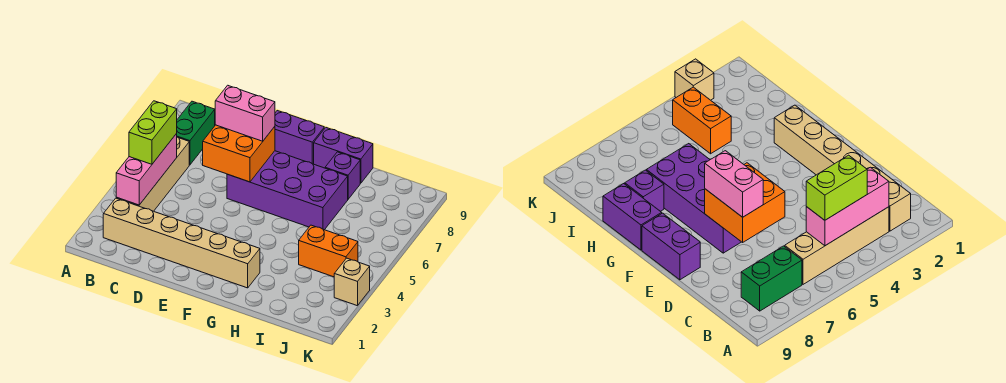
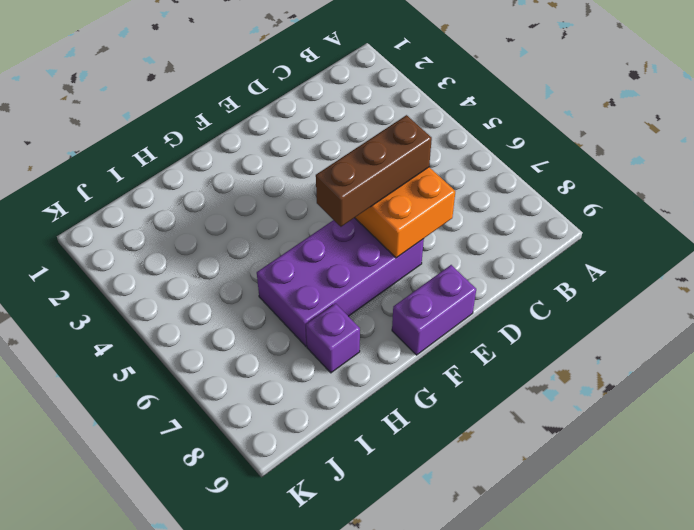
brown brick D6:F6 level 3 -> none
none -> tan brick B2:G2 level 1
none -> tan brick B3:B6 level 1
none -> green brick B7:B8 level 1

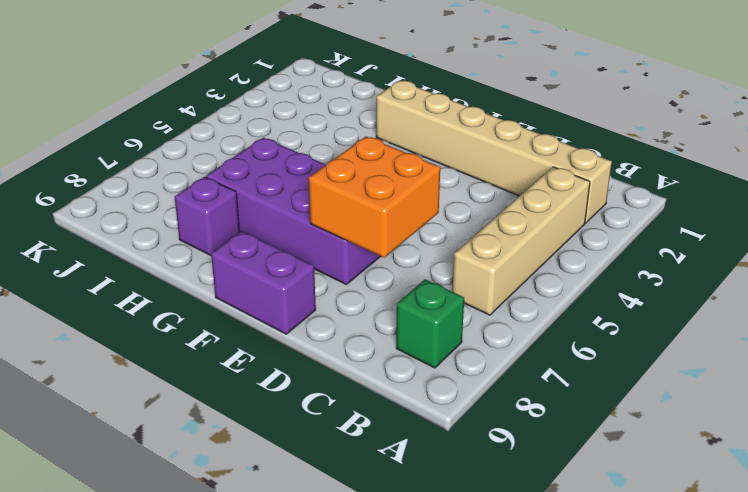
green brick B8 level 1 -> green brick B7:B8 level 1
none -> purple brick G9:H9 level 1
none -> orange brick I4:J4 level 1
none -> tan brick K3 level 1

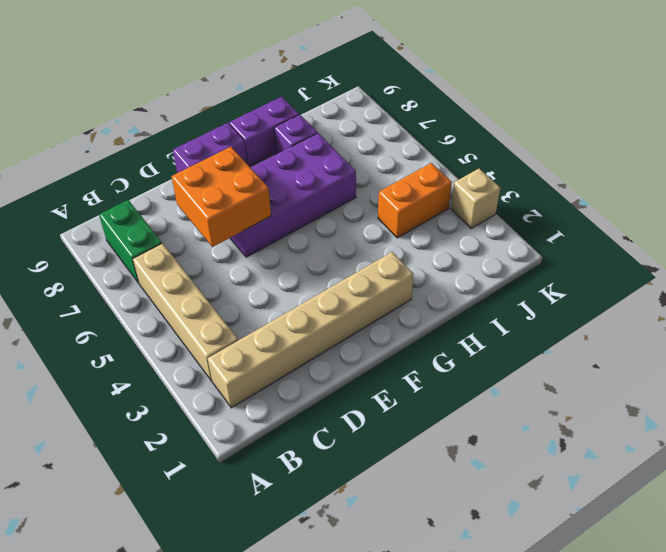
none -> pink brick B3:B5 level 2
none -> lime brick B4:B5 level 3
none -> pink brick D7:E7 level 3

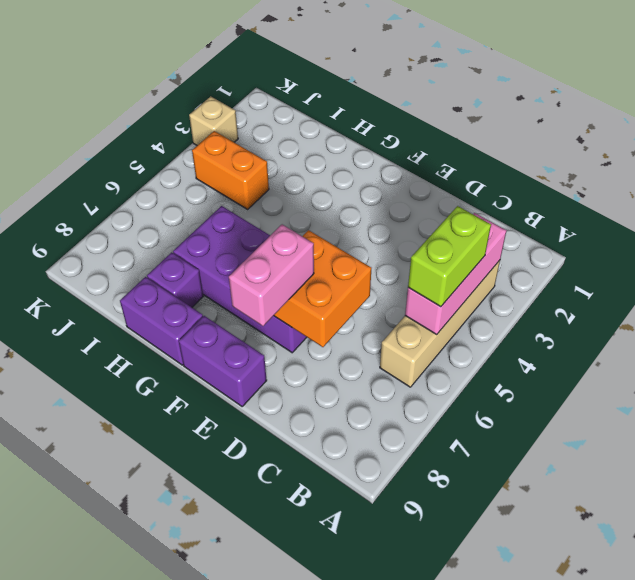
pink brick E7:E8 level 3 -> pink brick D7:E7 level 3
none -> tan brick B2:G2 level 1
none -> green brick B7:B8 level 1

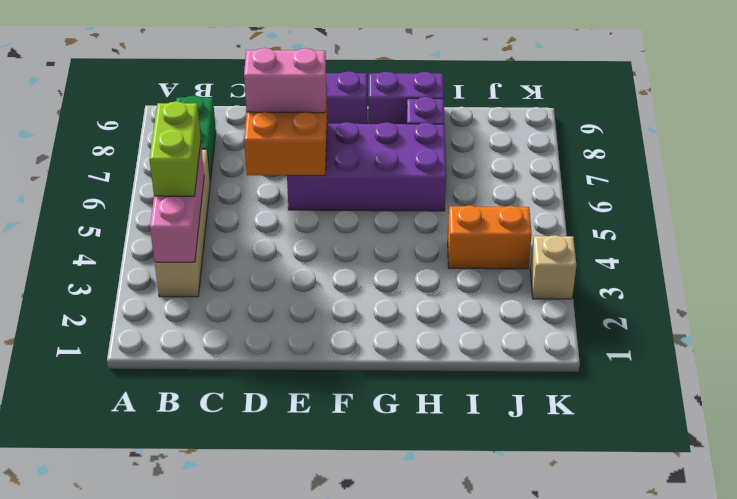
none -> tan brick B2:G2 level 1

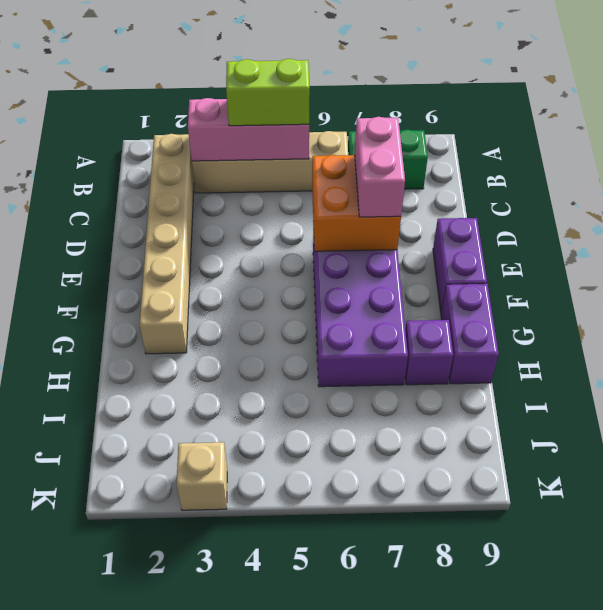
none -> orange brick I4:J4 level 1

